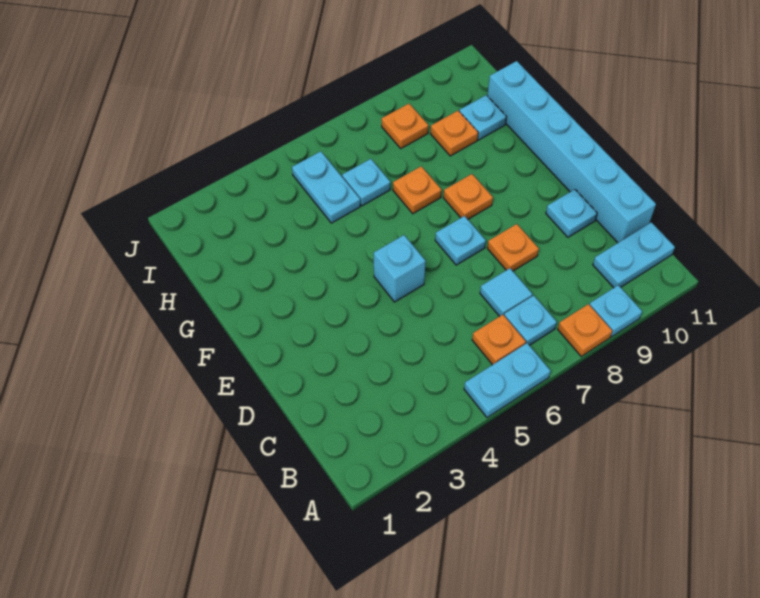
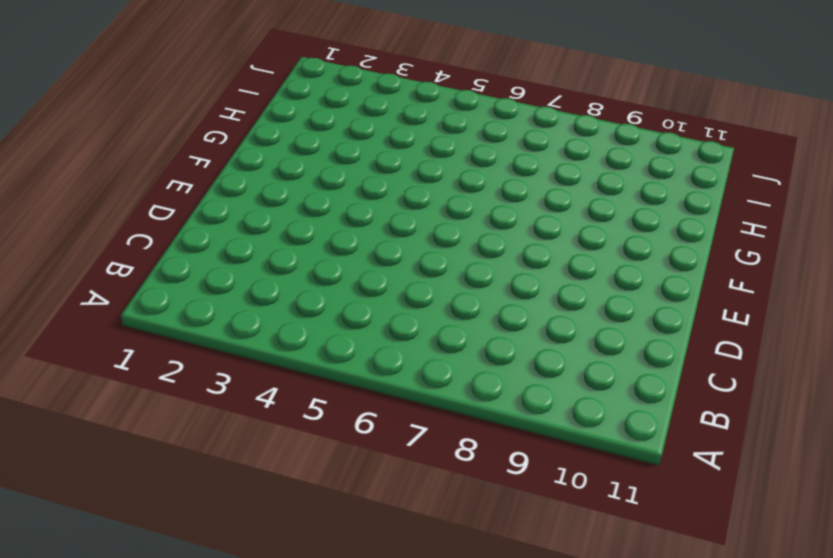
none -> cyan plate A5:A6 level 1
none -> orange plate A8 level 1
none -> cyan plate A9 level 1

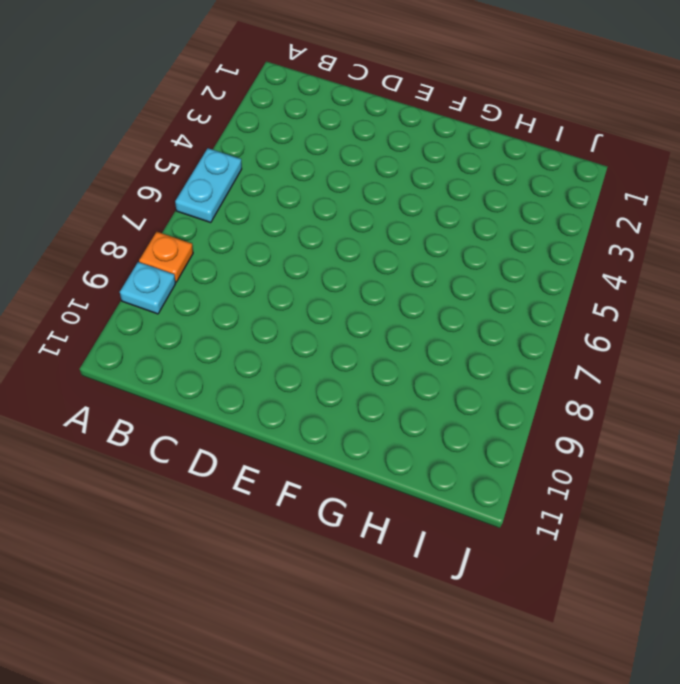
none -> orange plate B6 level 1
none -> cyan plate B7 level 1
none -> cyan plate B10:B11 level 1

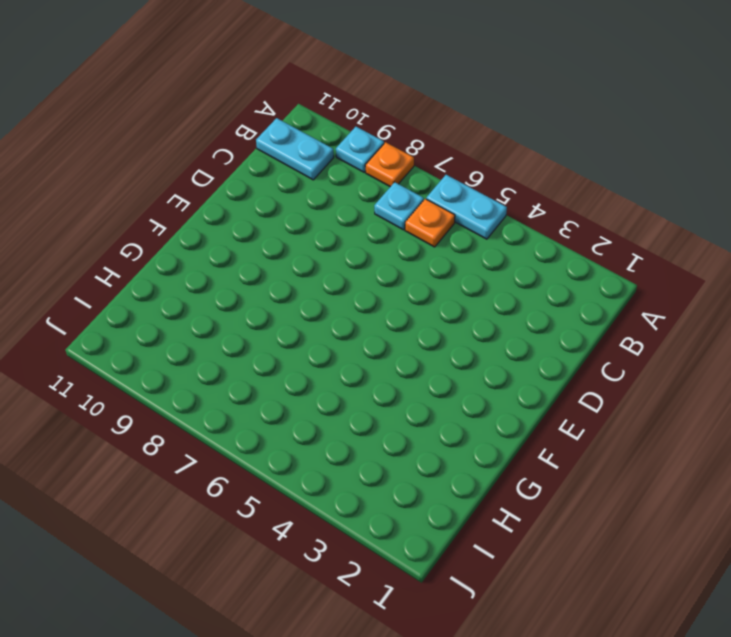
none -> cyan tile C7 level 1
none -> cyan brick C11:H11 level 1
none -> orange plate D8 level 1

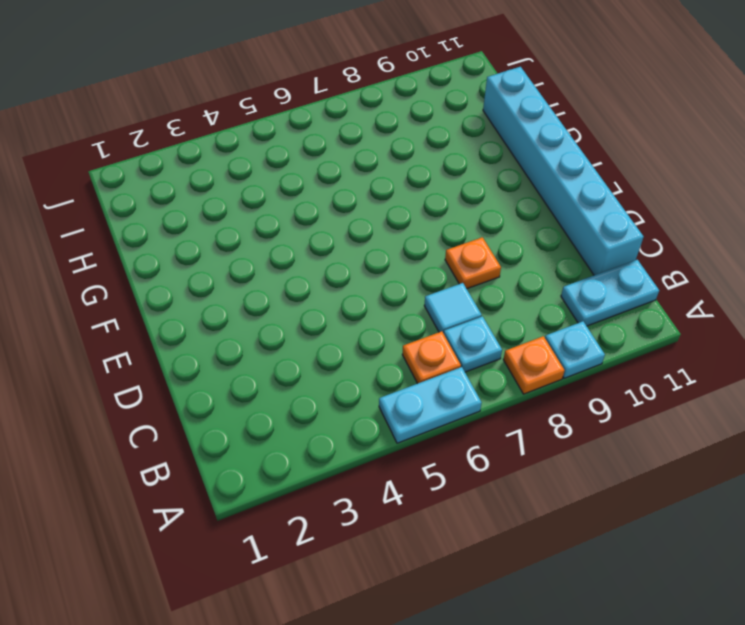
none -> cyan plate D10 level 1
none -> cyan brick E5 level 1
none -> cyan plate E7 level 1

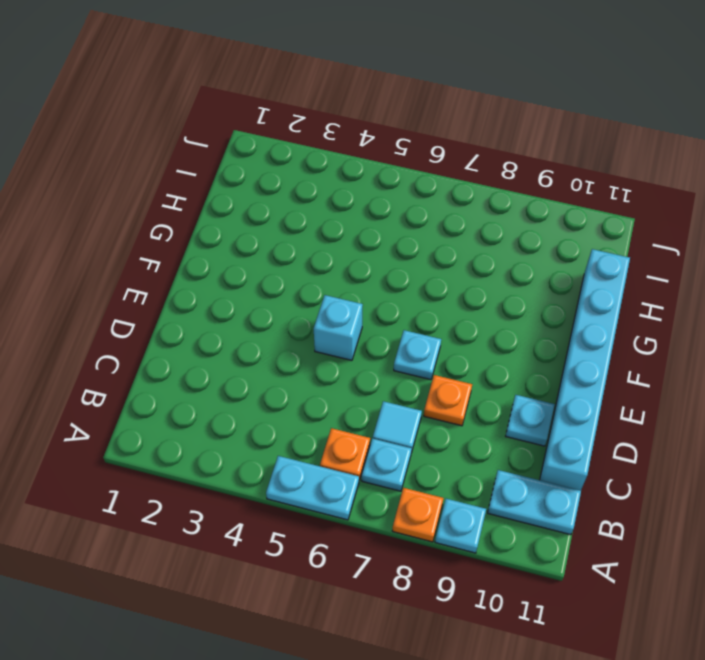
none -> orange plate F8 level 1
none -> orange plate G7 level 1
none -> cyan plate H5:I5 level 1

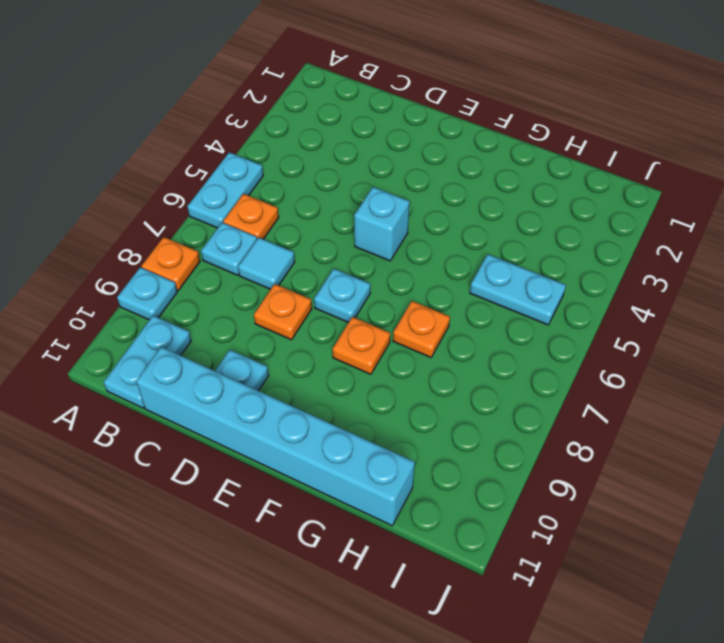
none -> cyan plate H6 level 1
none -> orange plate H9 level 1
none -> cyan plate H10 level 1

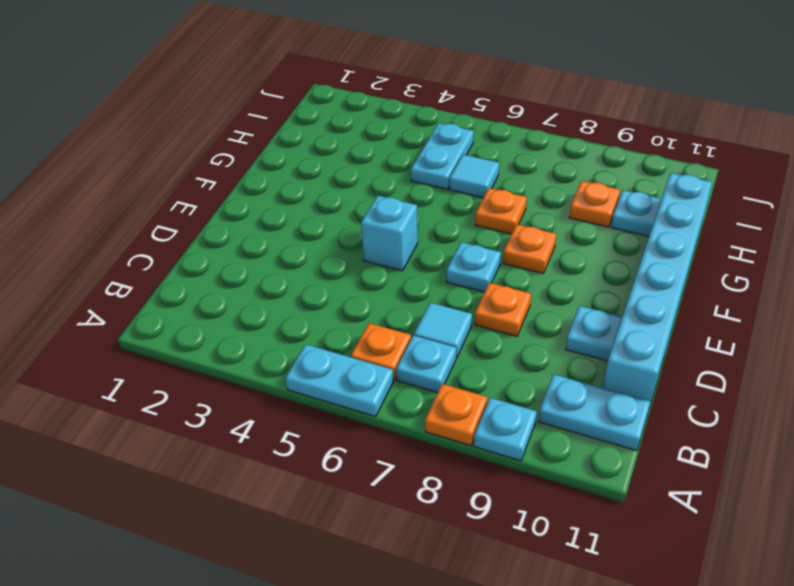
cyan tile H6 level 1 -> cyan plate H6 level 1
none -> orange plate I8 level 1

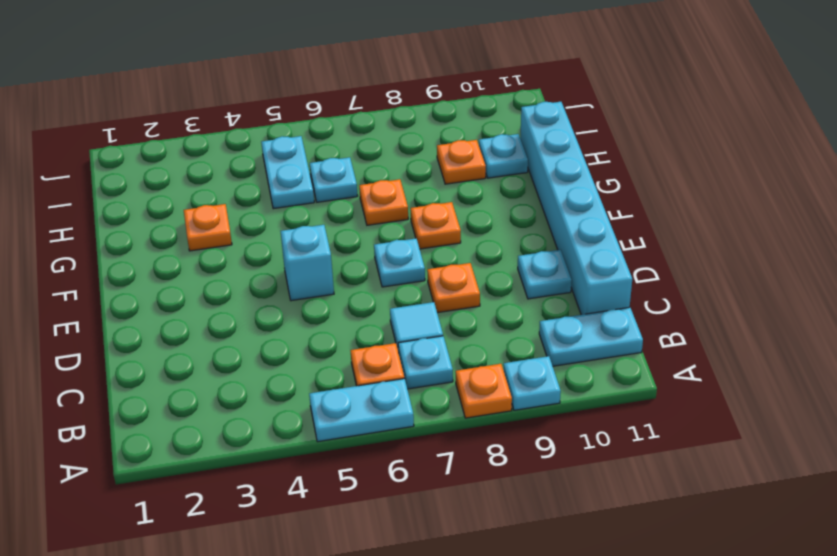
orange plate G3 level 1 -> orange plate I8 level 1

